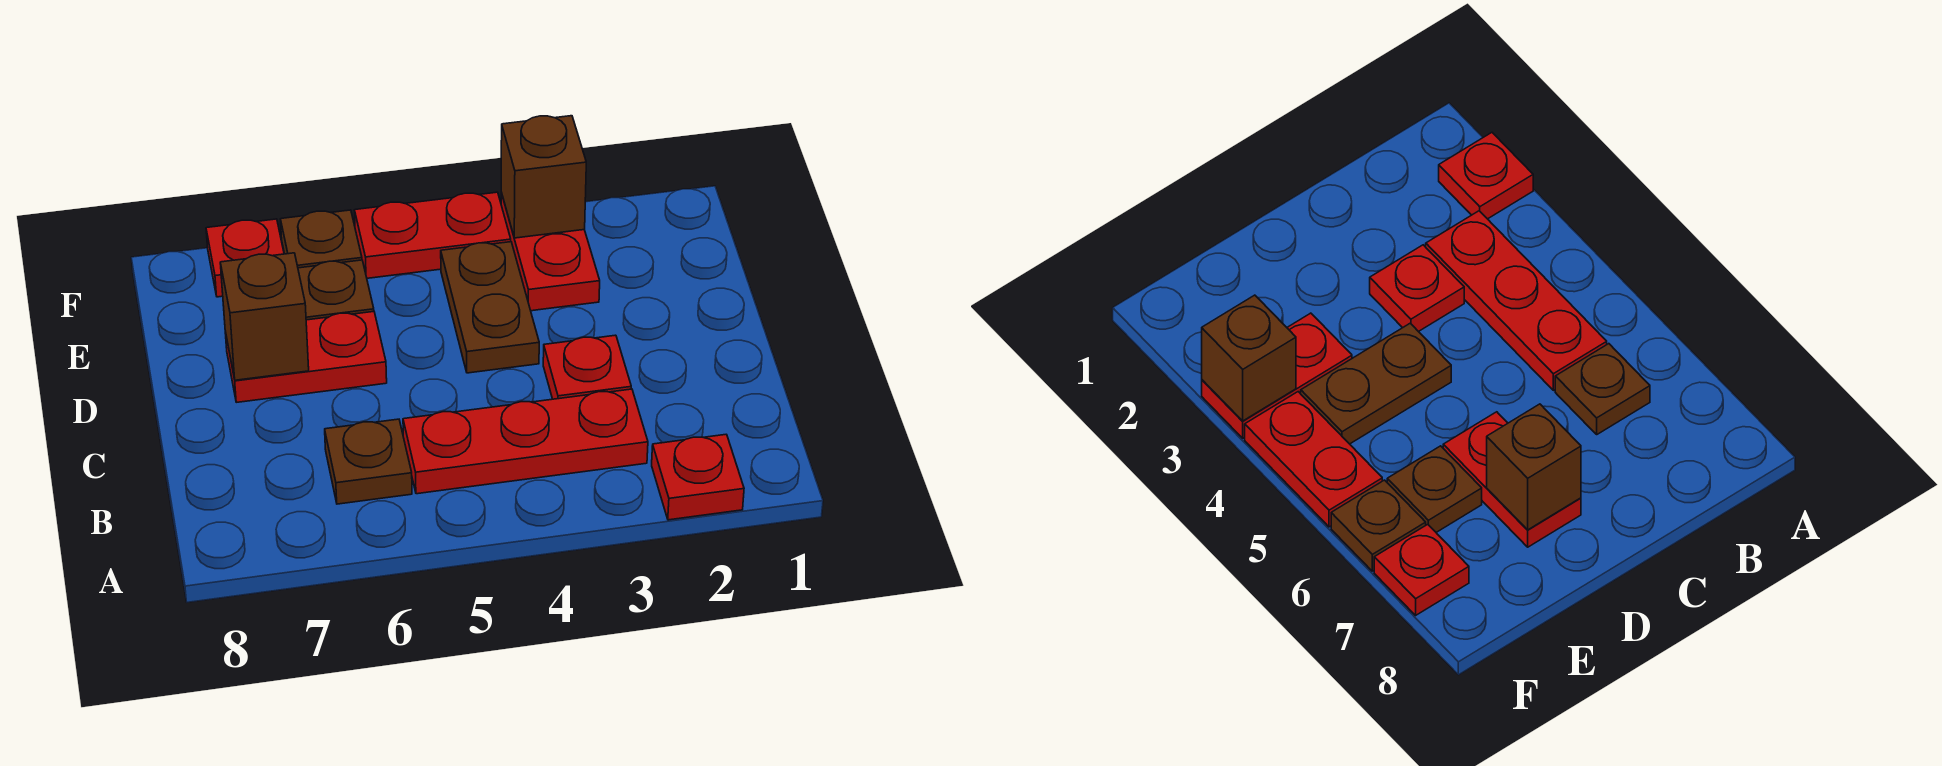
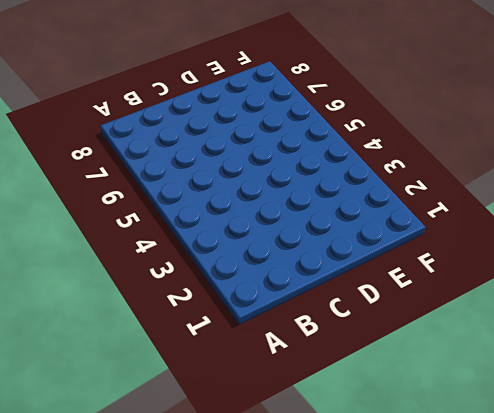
none -> red plate A2 level 1
none -> red plate B3:B5 level 1
none -> brown plate B6 level 1

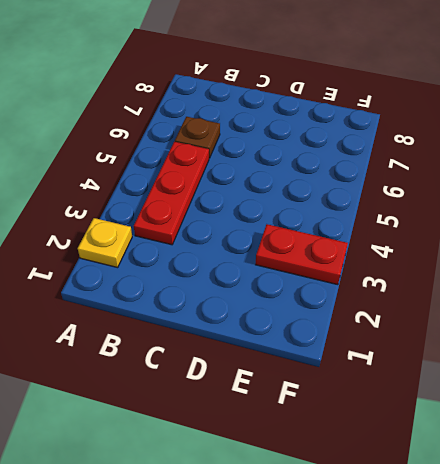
yellow plate A2 level 1 -> red plate A2 level 1
none -> red plate C3 level 1
none -> brown plate D4:E4 level 1
none -> red plate D6:D7 level 1

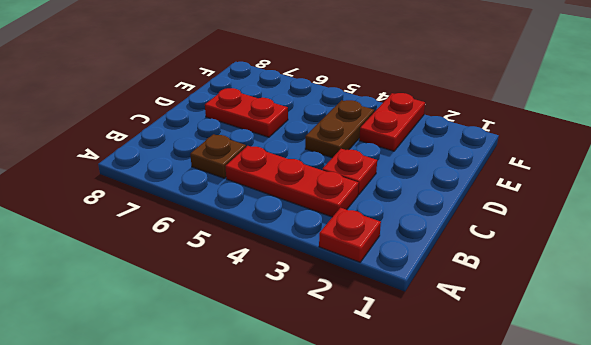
none -> brown plate E6 level 1
none -> red plate F4:F5 level 1
none -> brown plate F6 level 1

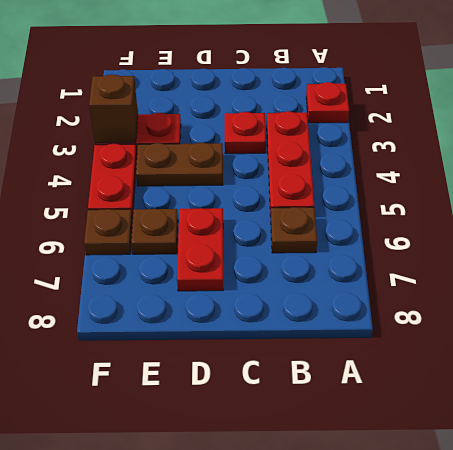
none -> red plate F7 level 1
none -> brown brick D7 level 2

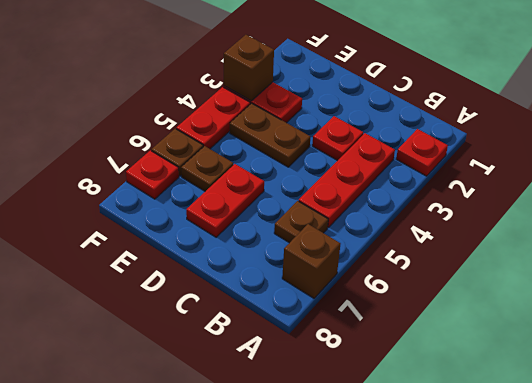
brown brick A7 level 1 -> brown brick D7 level 2

